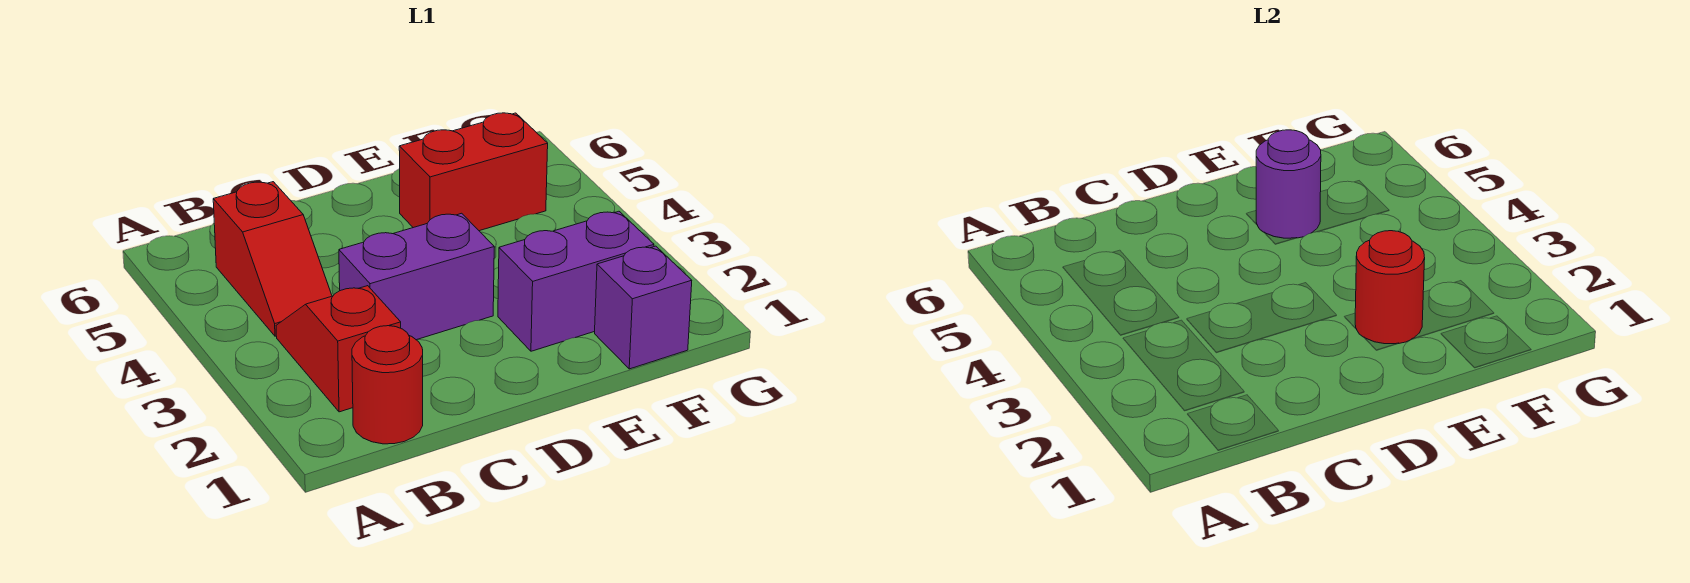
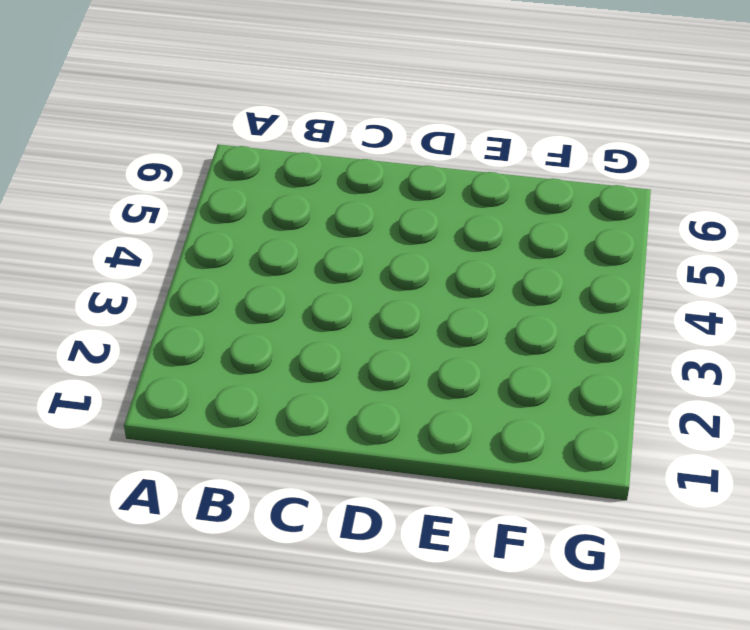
none -> red round brick B1 level 1
none -> red slope B2:B3 level 1 top 2

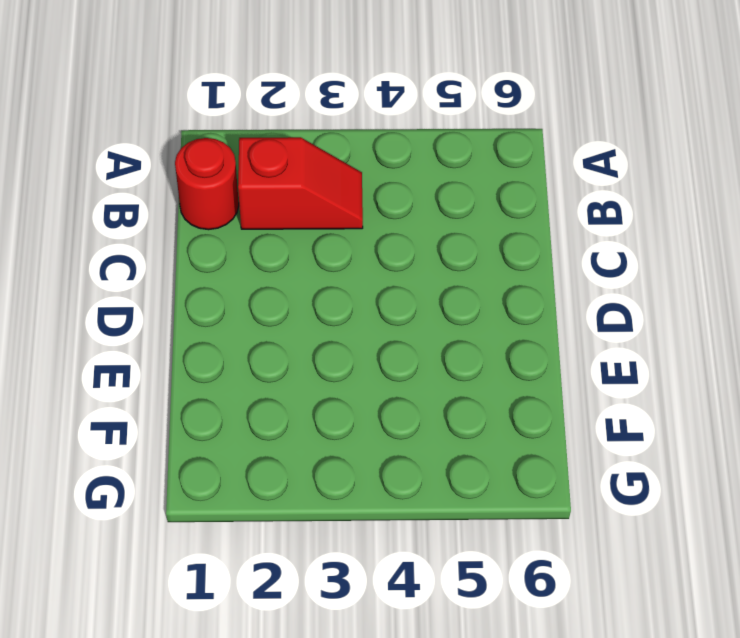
none -> red slope B4:B5 level 1 top 5
none -> purple brick C3:D3 level 1

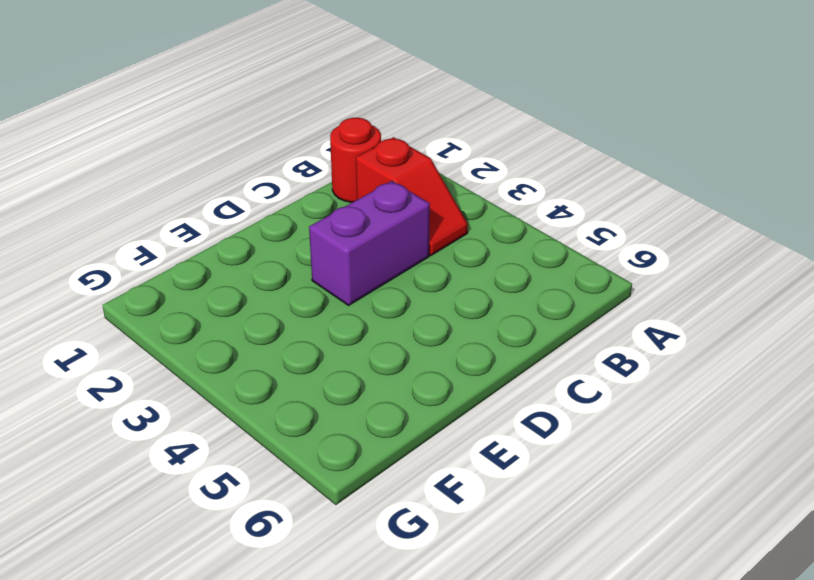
none -> red slope B4:B5 level 1 top 5
none -> purple brick E2:F2 level 1

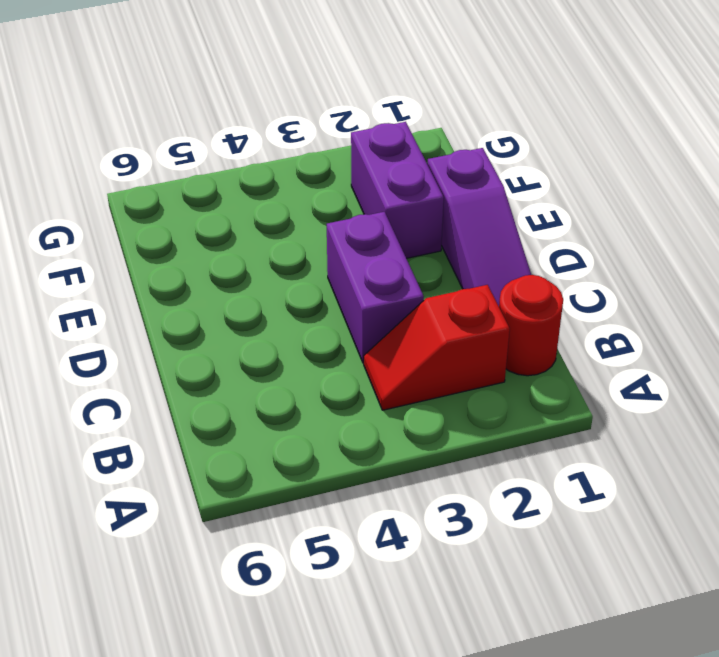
purple slope C1:E1 level 1 top E -> none
none -> red slope B4:B5 level 1 top 5
none -> red brick E5:F5 level 1

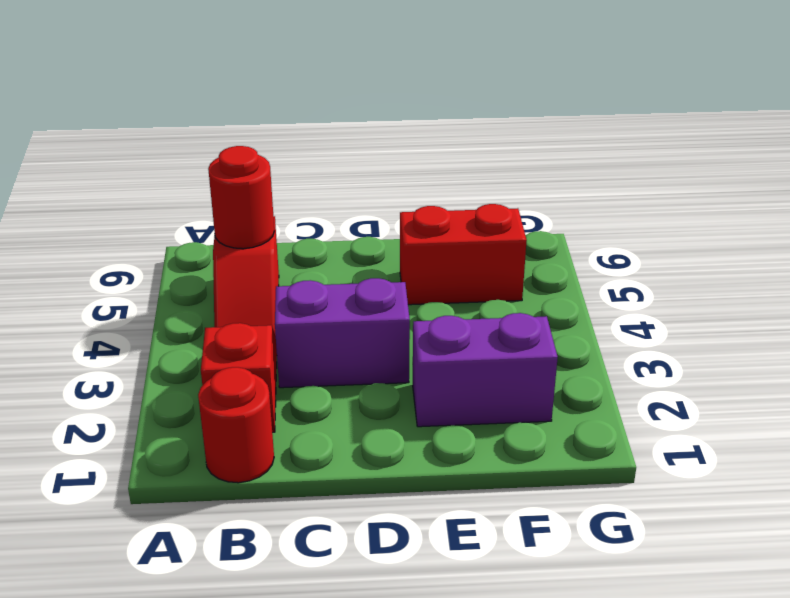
red round brick B5 level 2 -> red round brick E2 level 2
none -> purple brick F1 level 1
none -> purple round brick E5 level 2

